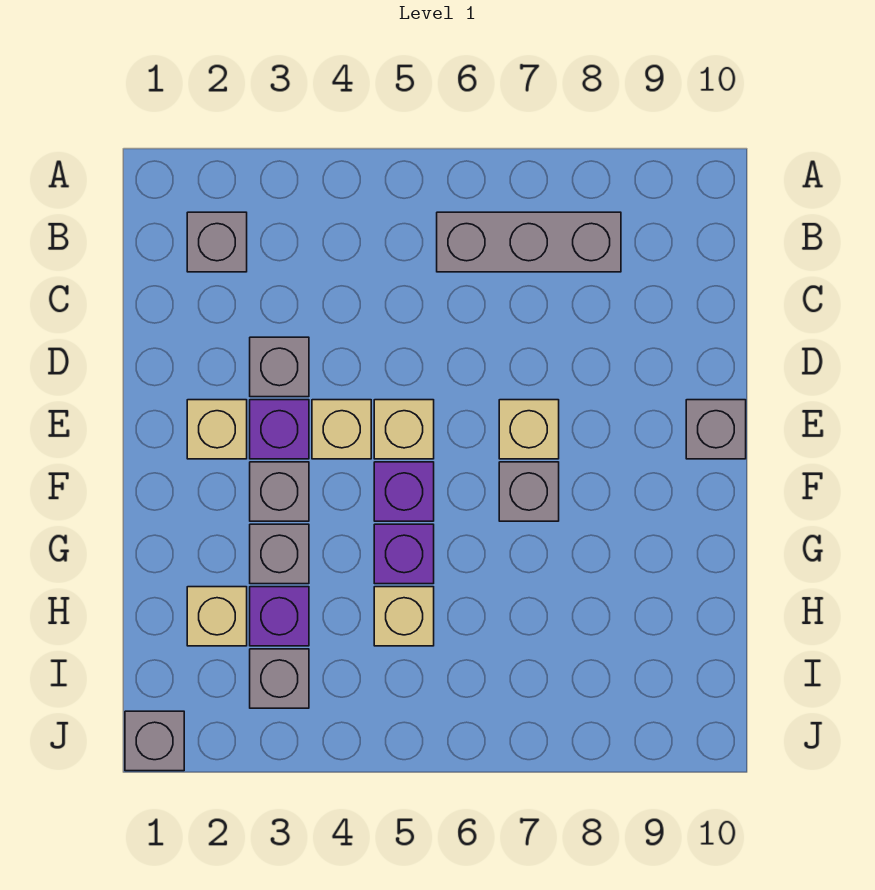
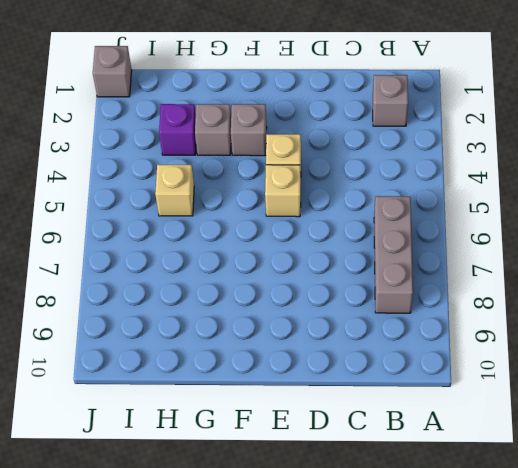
none -> grey brick D3 level 1
none -> tan brick E2 level 1
none -> purple brick E3 level 1

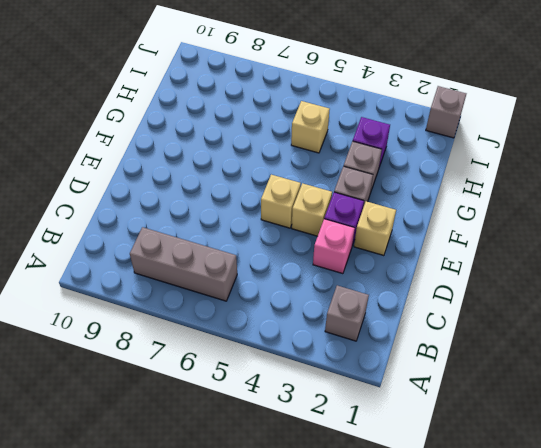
pink brick D3 level 1 -> grey brick D3 level 1
none -> tan brick E7 level 1
none -> grey brick E10 level 1
none -> purple brick F5 level 1

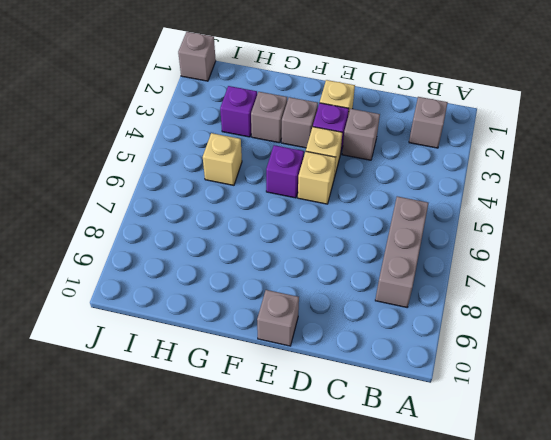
none -> tan brick E7 level 1
none -> grey brick F7 level 1
none -> purple brick G5 level 1

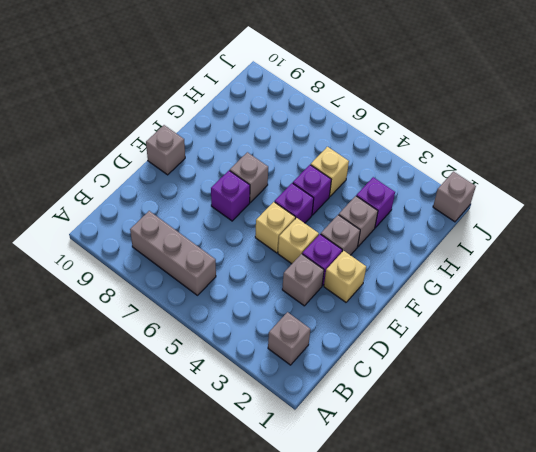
purple brick E7 level 1 -> tan brick E7 level 1
none -> tan brick H2 level 1
none -> grey brick I3 level 1

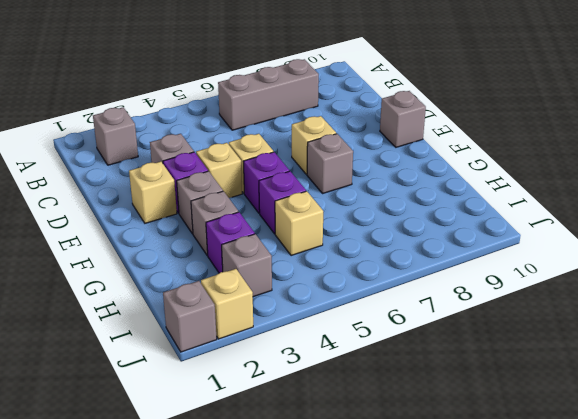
tan brick J2 level 1 -> tan brick H2 level 1

